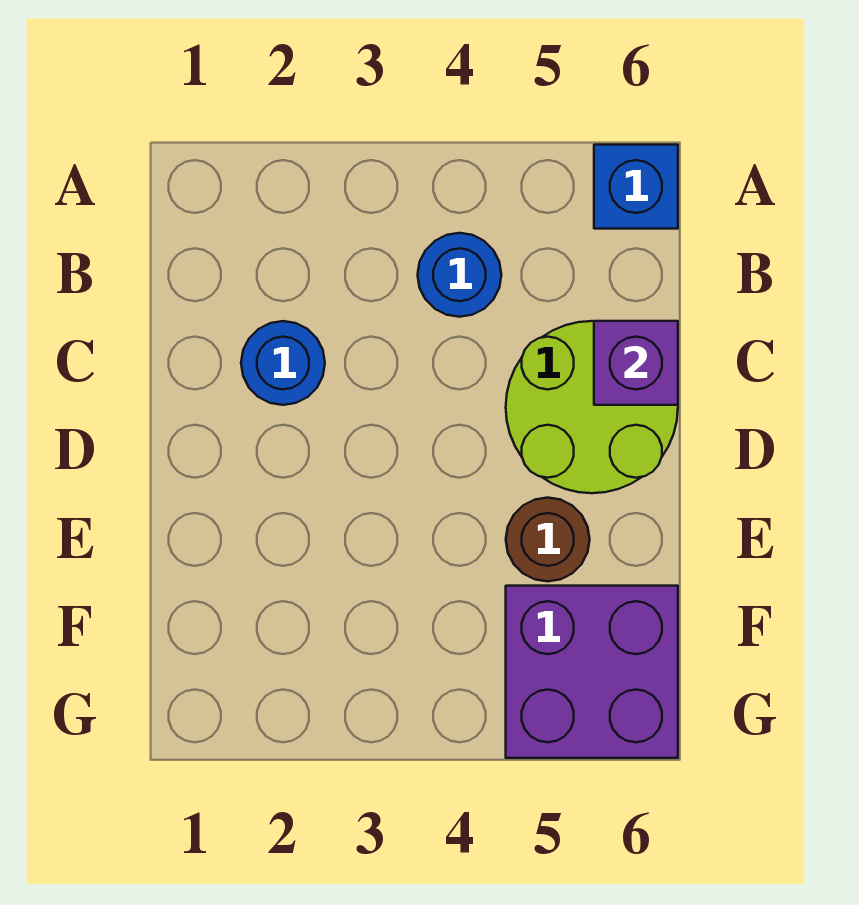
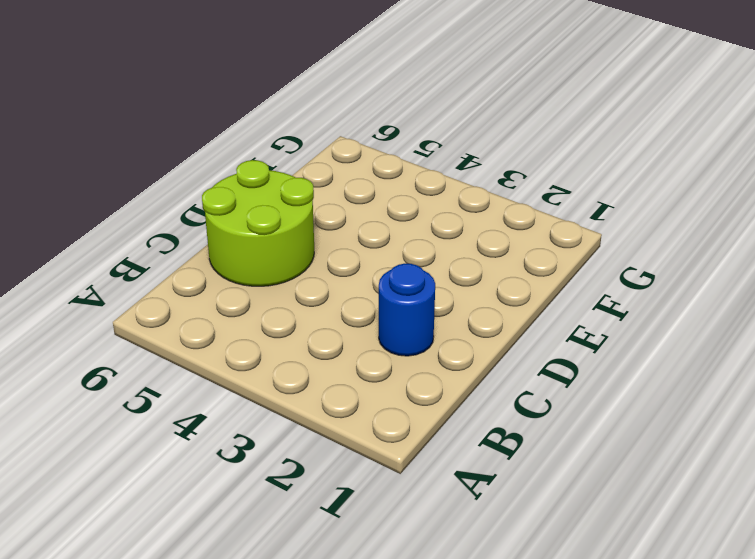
none -> blue brick A6 level 1
none -> blue round brick B4 level 1

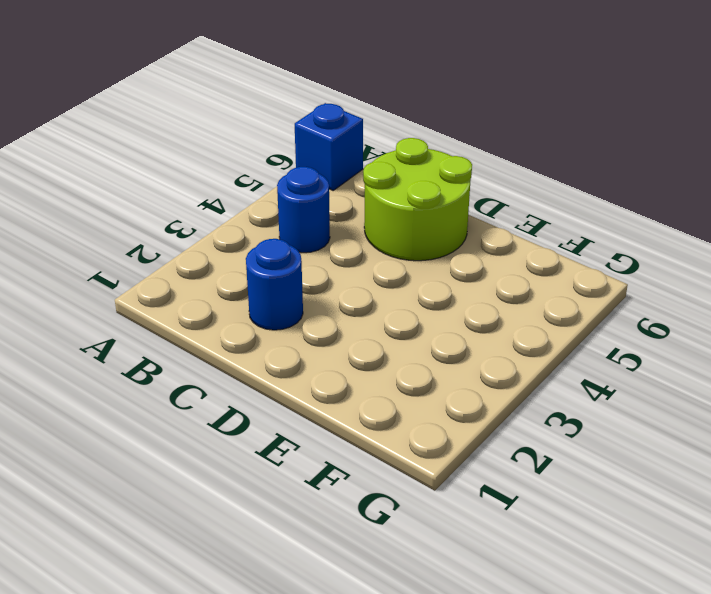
none -> brown round brick E5 level 1
none -> purple brick F5:G6 level 1

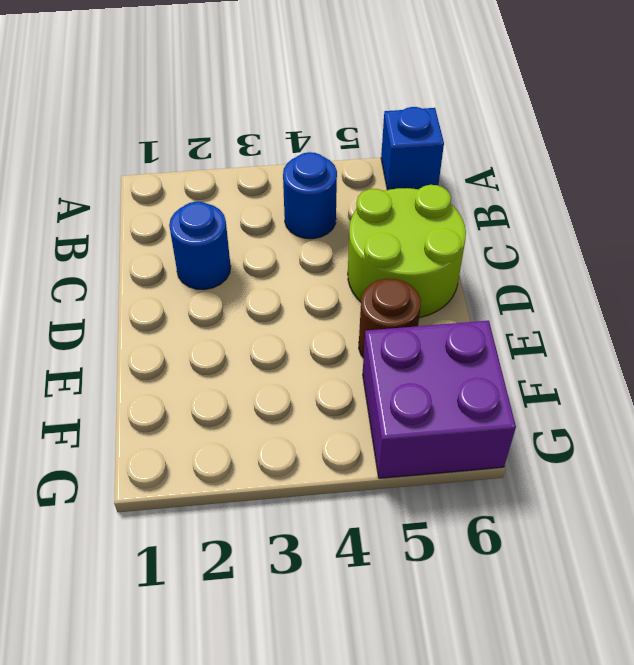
none -> purple brick C6 level 2

